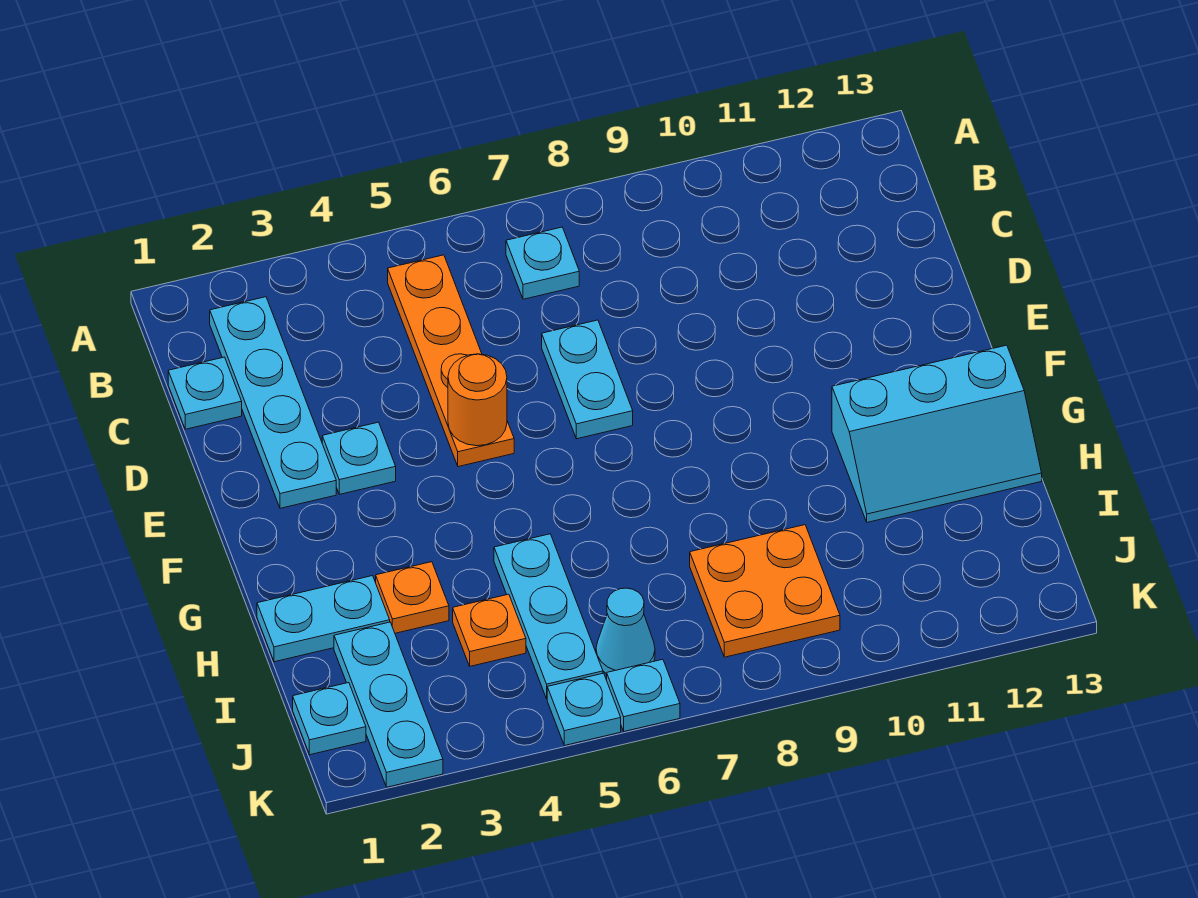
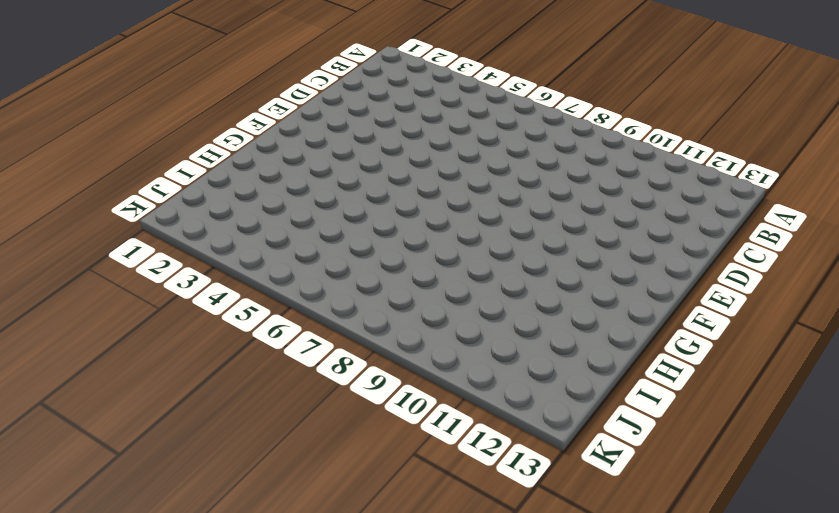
none -> cyan plate B2:E2 level 1
none -> orange plate B5:E5 level 1
none -> cyan plate B7 level 1

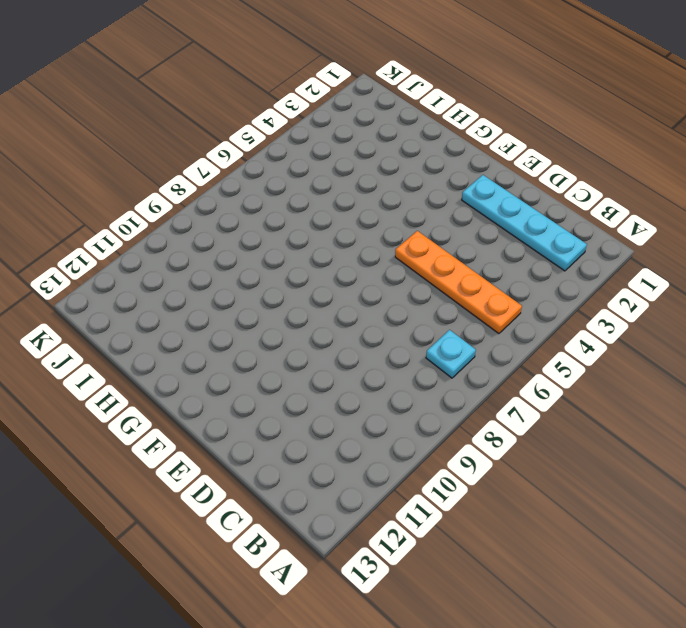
none -> cyan plate C1 level 1
none -> cyan plate D7:E7 level 1
none -> cyan plate E3 level 1

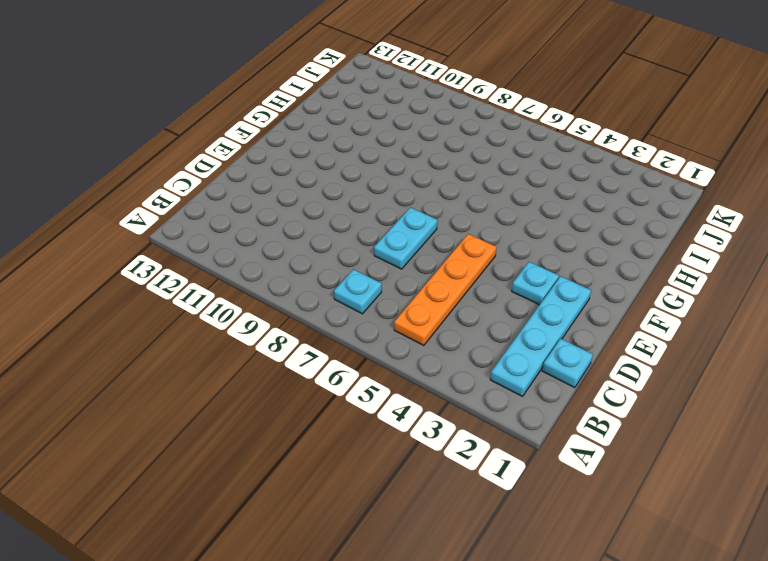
none -> cyan slope G11:H13 level 1 top G
none -> cyan plate H1:H2 level 1
none -> orange plate H3 level 1

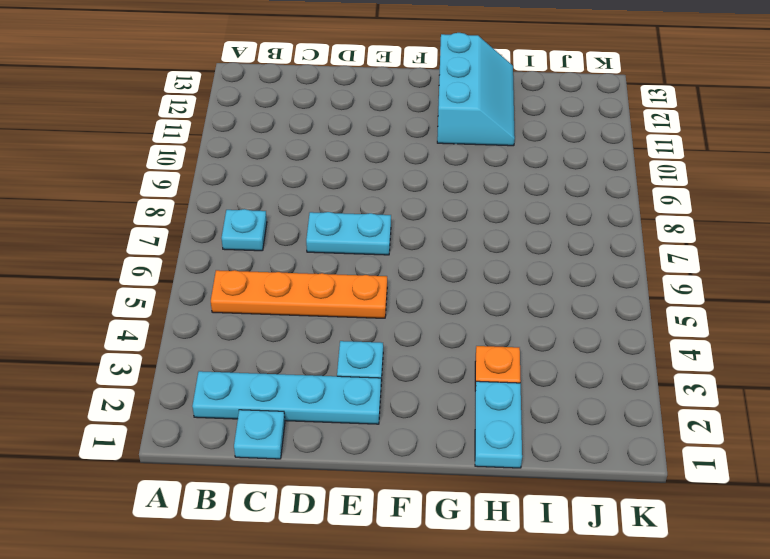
none -> cyan plate H5:J5 level 1
none -> cyan plate I2:K2 level 1
none -> orange plate I4 level 1

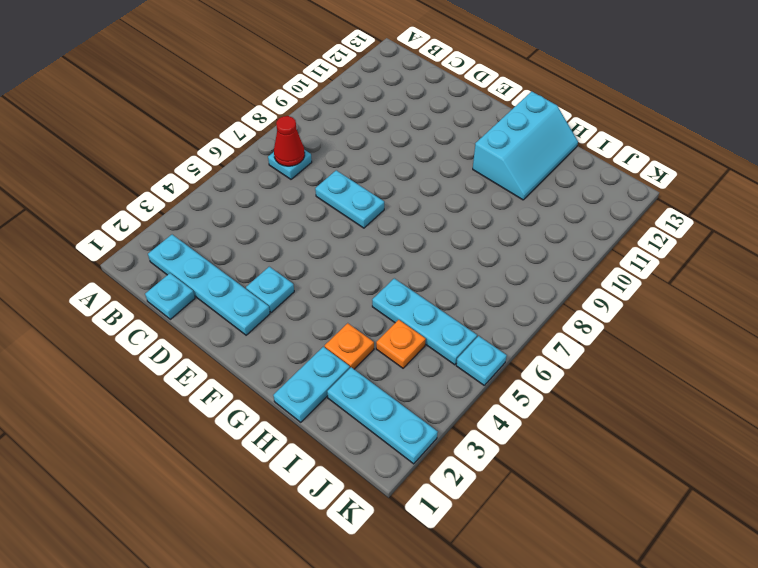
red cone B7 level 2 -> none
none -> orange plate B5:E5 level 1
none -> orange plate I8:J9 level 1
none -> cyan plate J1 level 1

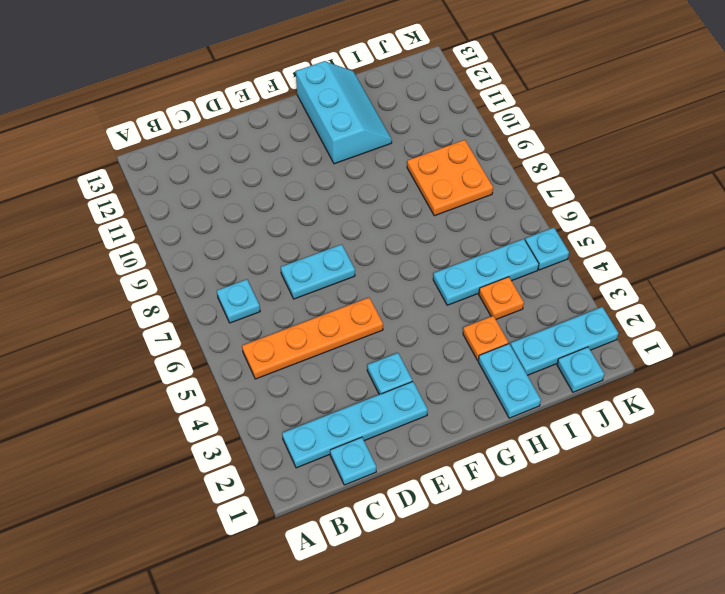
none -> cyan cone J6 level 1
none -> cyan plate K6 level 1
none -> orange round brick E5 level 2

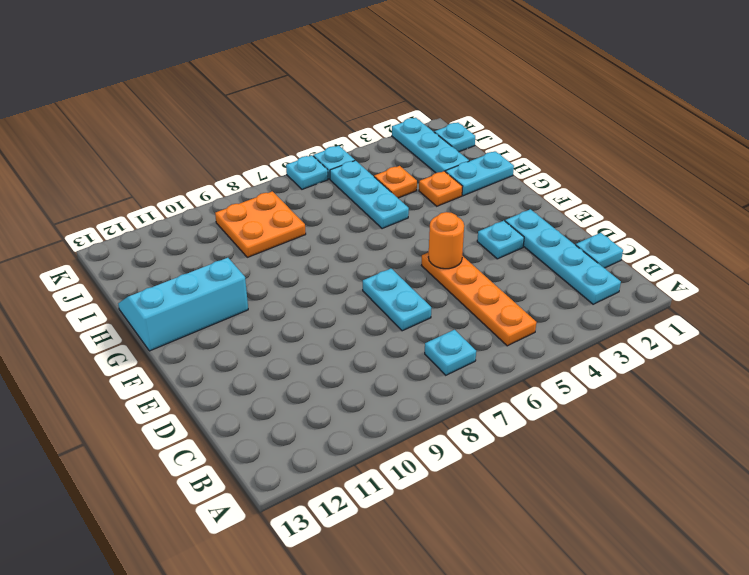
none -> cyan cone J6 level 1

